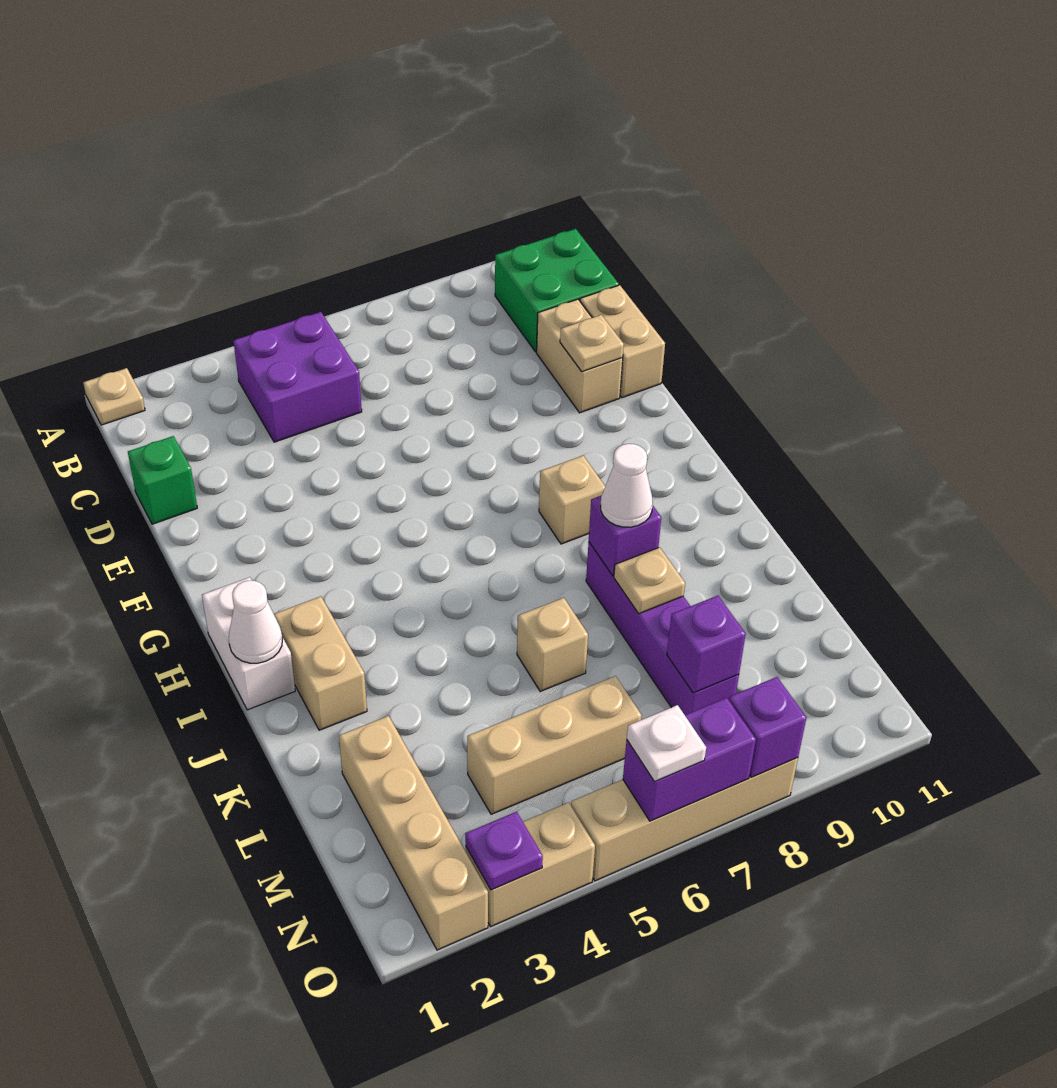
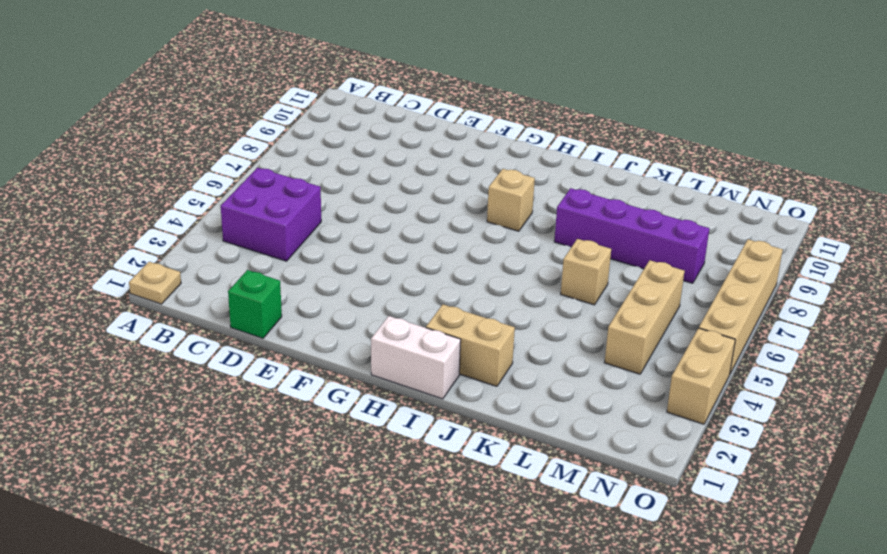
none -> green brick B10:C11 level 1
none -> tan brick D10:E10 level 1
none -> tan brick D11:E11 level 1

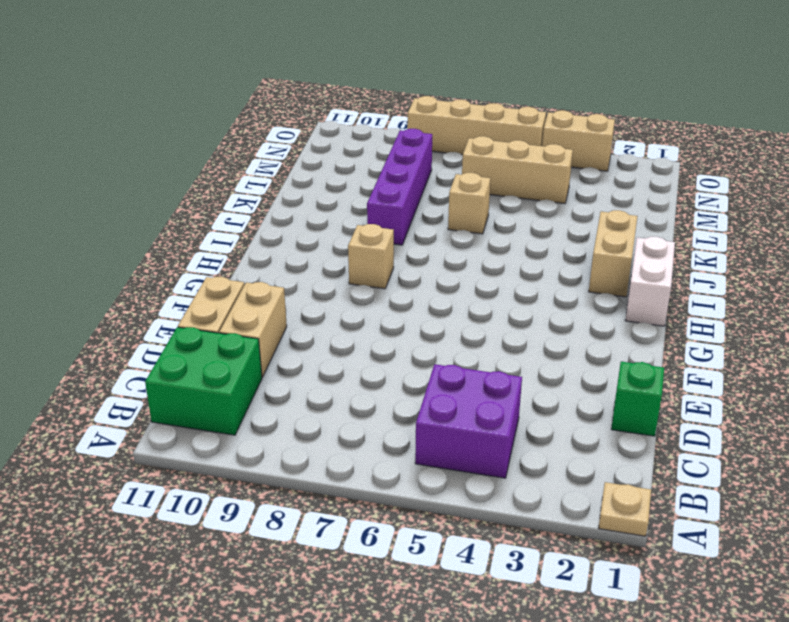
none -> tan brick L2:O2 level 1
none -> tan plate E10 level 2
none -> white cone I1 level 2

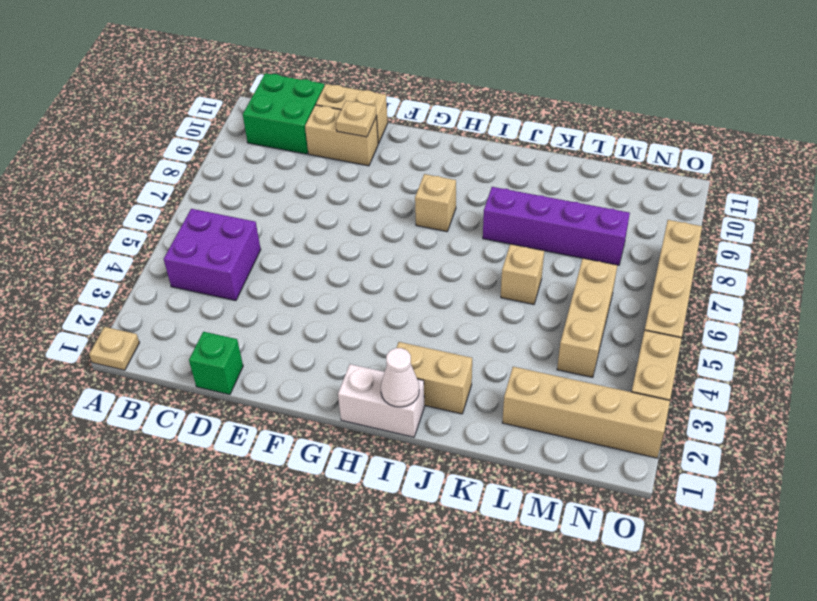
none -> purple brick J8 level 2
none -> tan plate K8 level 2
none -> purple brick M8 level 2

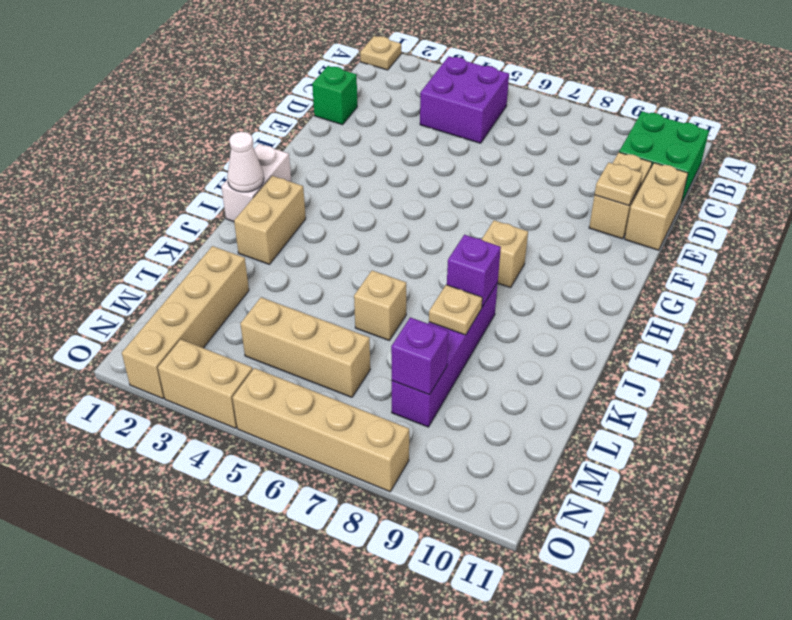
none -> purple plate O3 level 2
none -> purple brick O6:O7 level 2
none -> purple brick O8 level 2

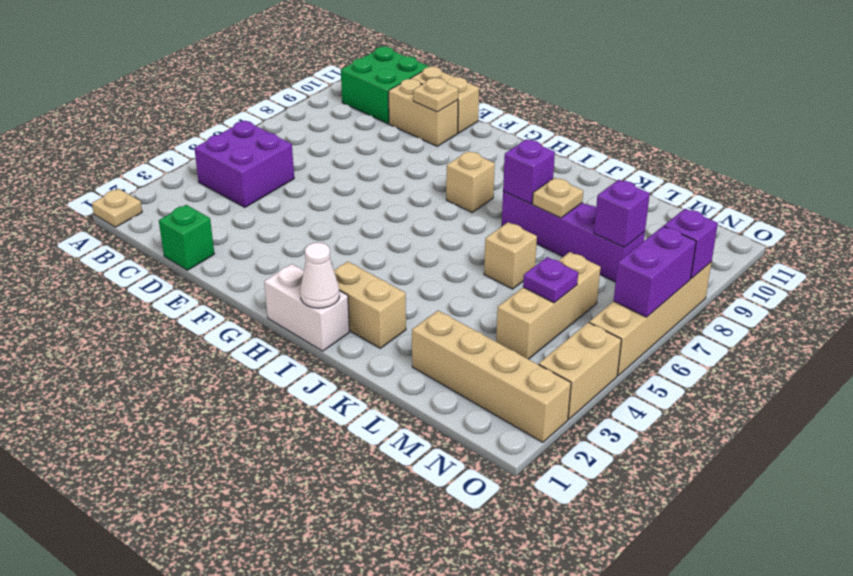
purple plate M5 level 2 -> purple plate O3 level 2
none -> white cone J8 level 3
none -> white plate O6 level 3

